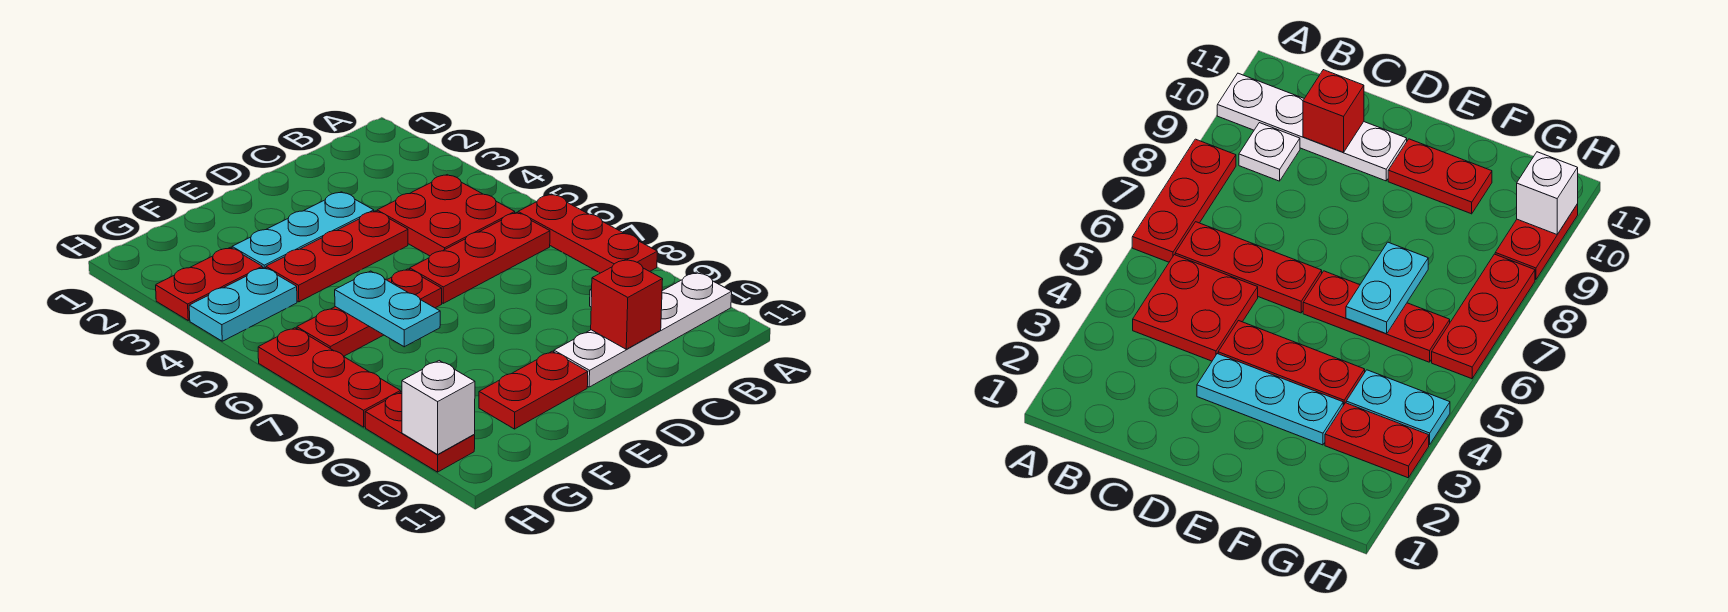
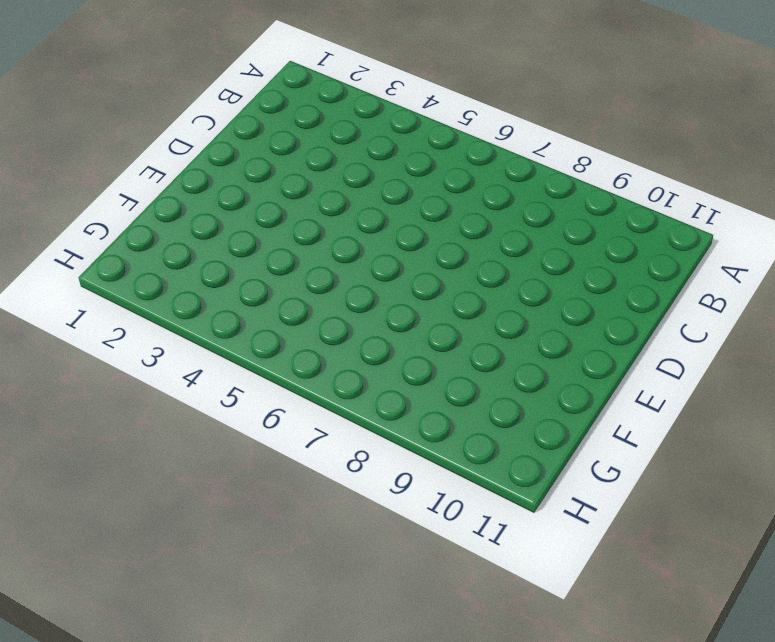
none -> red plate A6:A8 level 1
none -> white plate A10:D10 level 1
none -> red plate B4:C5 level 1

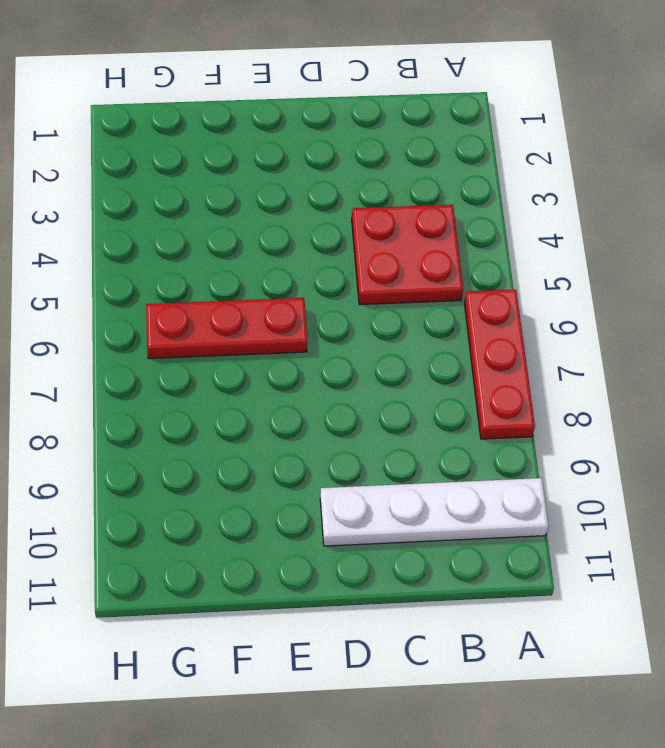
none -> red plate B6:D6 level 1
none -> white plate B9 level 1
none -> cyan plate D3:F3 level 1

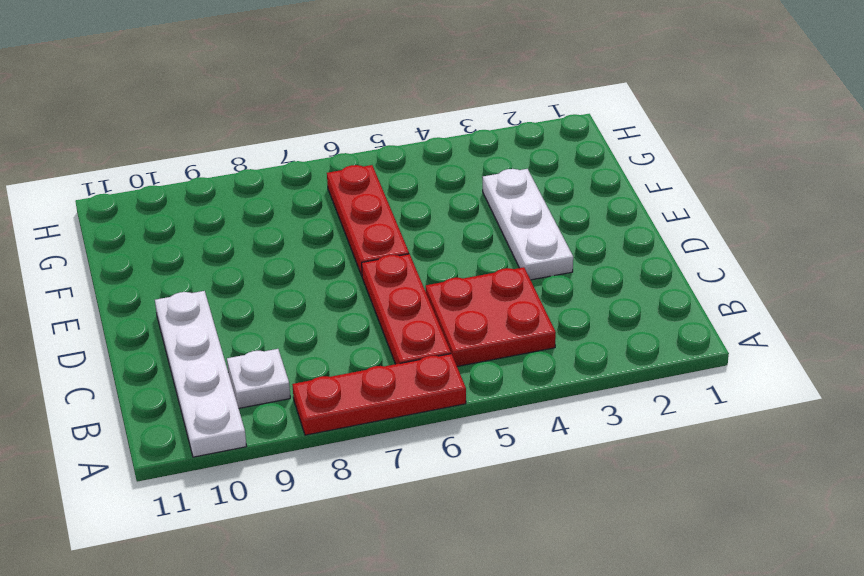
white plate D3:F3 level 1 -> cyan plate D3:F3 level 1
none -> red plate D4:F4 level 1
none -> red plate E10:F10 level 1
none -> red plate G3:H3 level 1

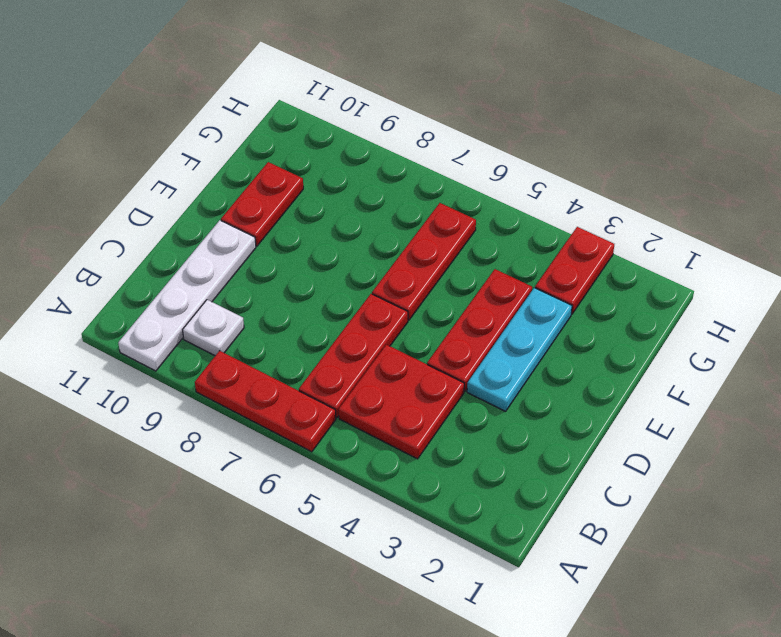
none -> cyan plate G4:H4 level 1
none -> red plate H6:H8 level 1
none -> red plate H9:H10 level 1

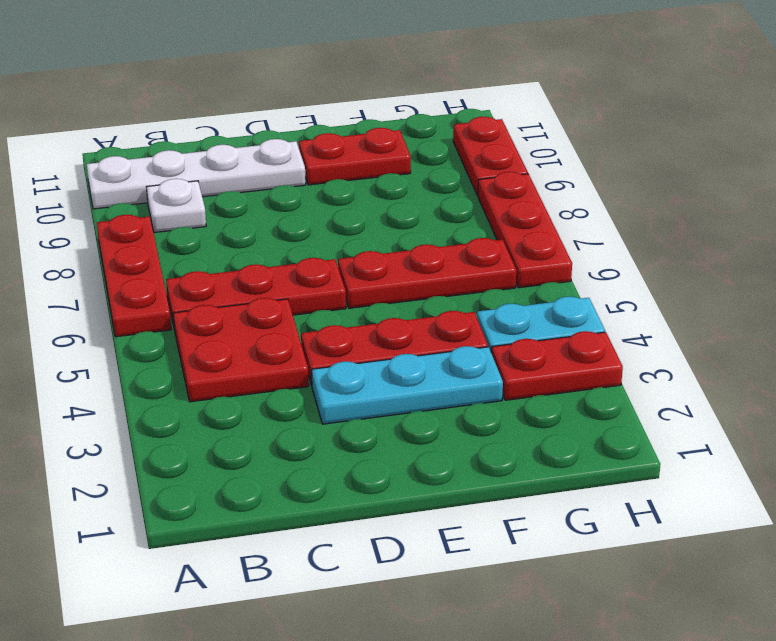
none -> red brick C10 level 2
none -> cyan plate F6:F7 level 2
none -> white brick H10 level 2

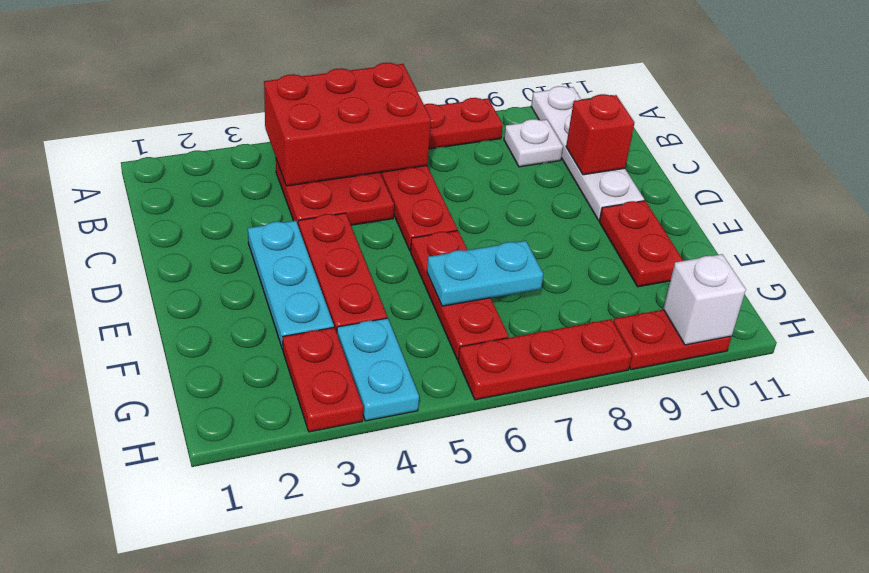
red brick A4:B6 level 2 -> none

